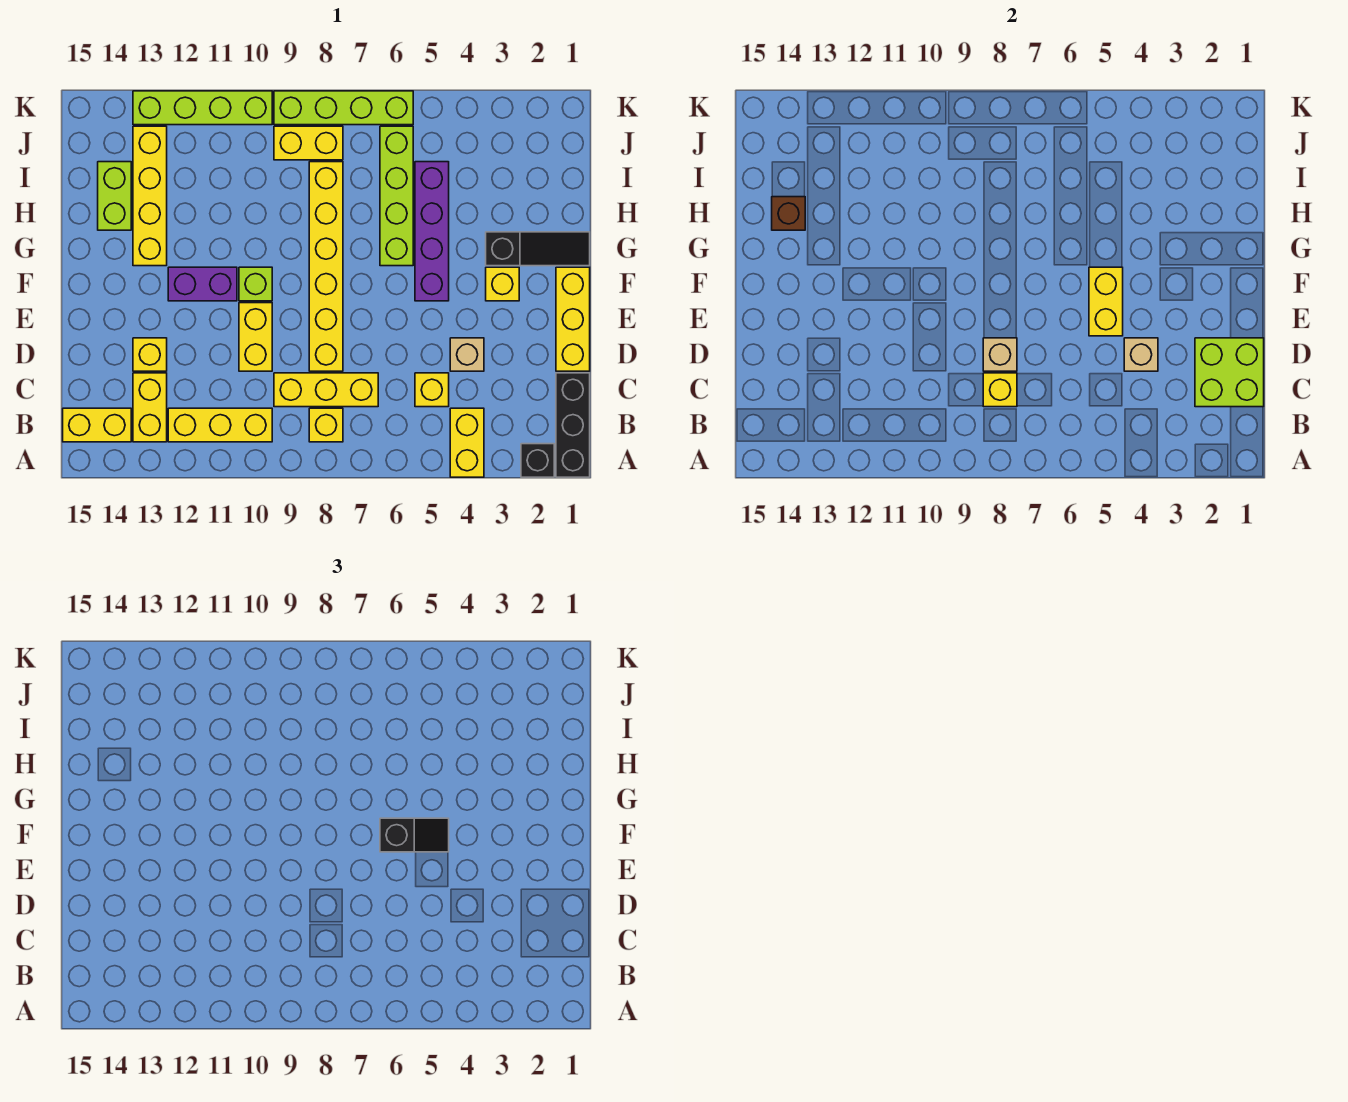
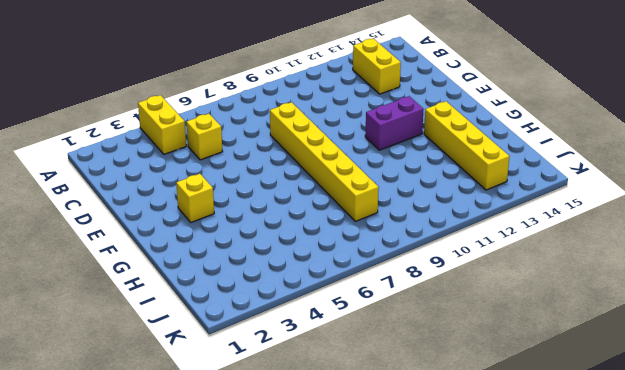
none -> black brick A1:C1 level 1
none -> black brick A2 level 1
none -> yellow brick B8 level 1
none -> yellow brick B10:B12 level 1

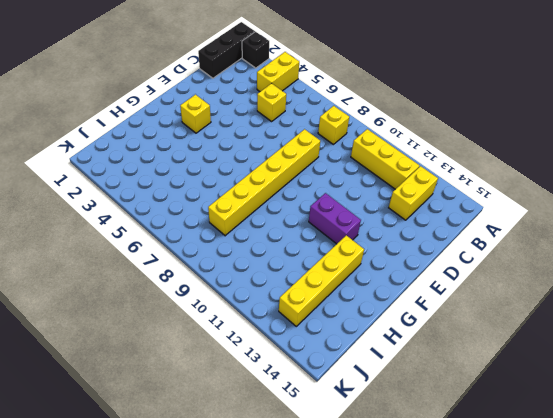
none -> yellow brick B14:B15 level 1
none -> yellow brick C7:C9 level 1
none -> yellow brick D1:F1 level 1
none -> tan brick D4 level 1

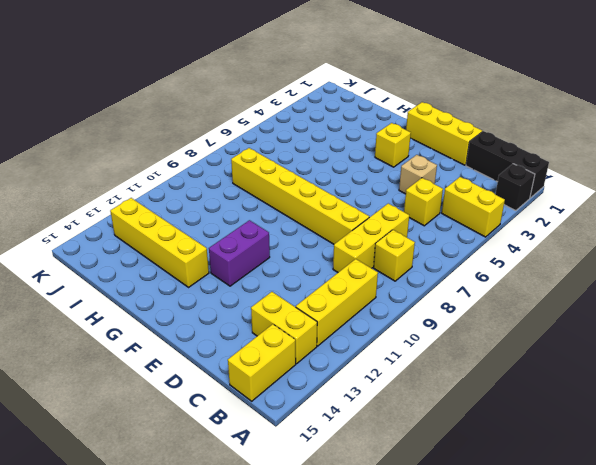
none -> yellow brick D10:E10 level 1
none -> yellow brick D13 level 1
none -> purple brick F5:I5 level 1
none -> lime brick F10 level 1

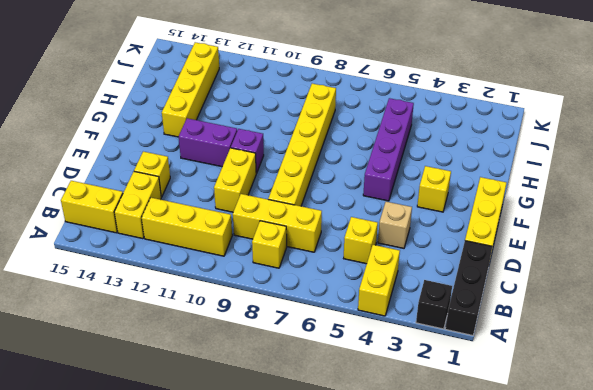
purple brick F10 level 1 -> lime brick F10 level 1
none -> black slope G1:G3 level 1 top 3
none -> lime brick G6:J6 level 1
none -> lime brick H14:I14 level 1
none -> yellow brick J8:J9 level 1

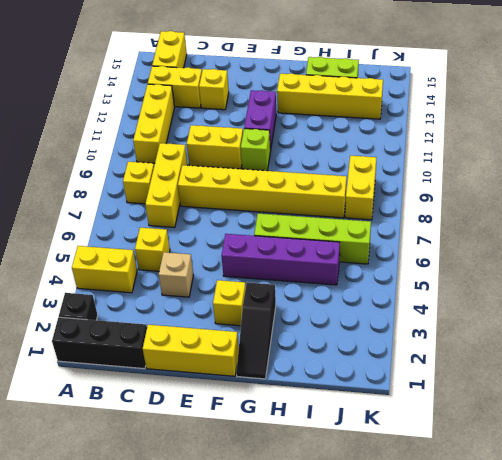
none -> lime brick K6:K9 level 1
none -> lime brick K10:K13 level 1
none -> lime brick C1:D2 level 2
none -> yellow brick C8 level 2

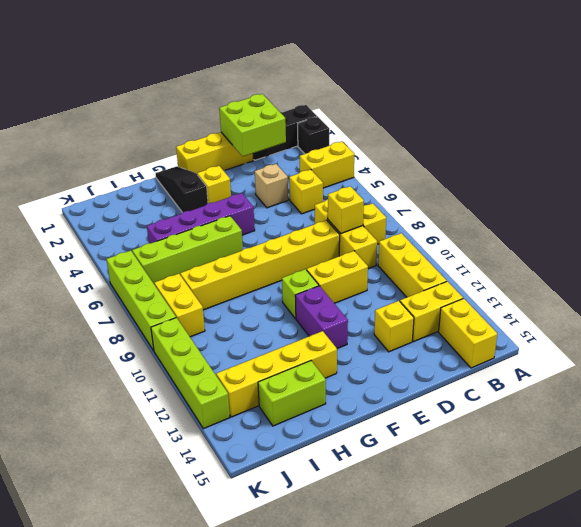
none -> tan brick D4 level 2
none -> tan brick D8 level 2
none -> yellow brick E5:F5 level 2
none -> brown brick H14 level 2

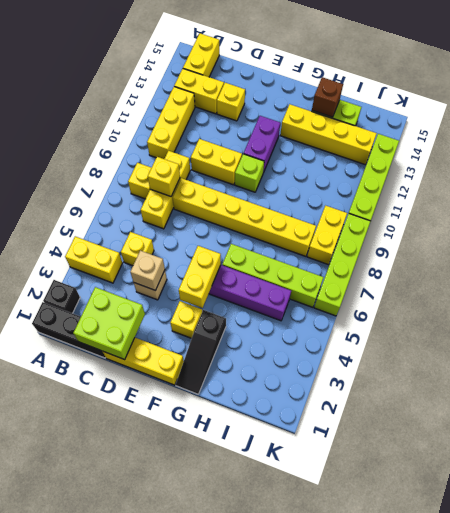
yellow brick F4:F5 level 2 -> yellow brick E5:F5 level 2
none -> tan brick D8 level 2
none -> black slope F5:F6 level 3 top 6

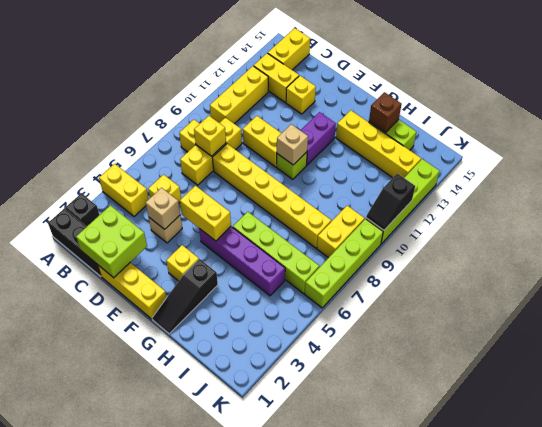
tan brick F10 level 2 -> tan brick D8 level 2
black slope K10:K11 level 2 top 11 -> black slope F5:F6 level 3 top 6

